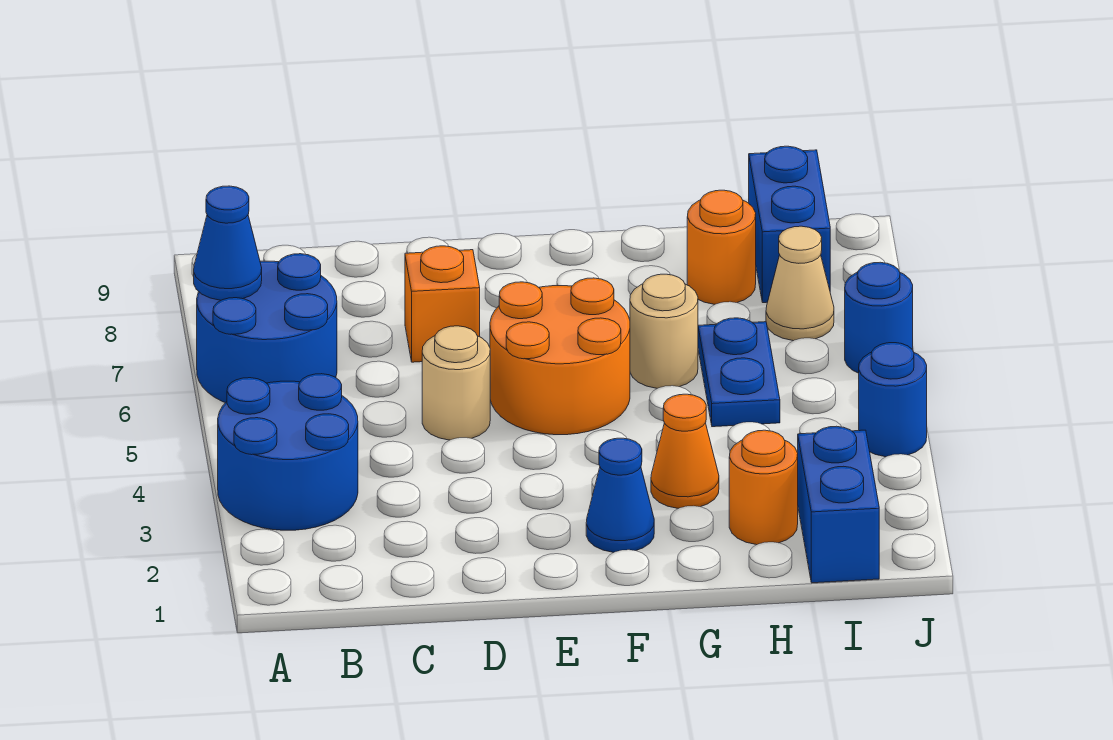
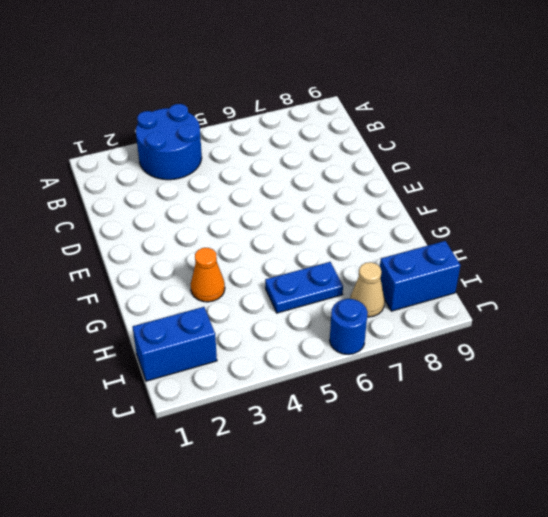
none -> blue round brick A6:B7 level 1
none -> tan round brick D5 level 1
none -> orange brick D7 level 1

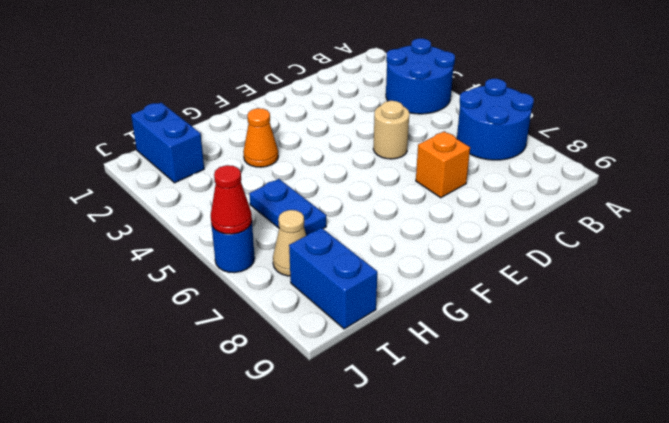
red cone J6 level 2 -> none
none -> orange round brick E5:F6 level 1
none -> blue cone F2 level 1
none -> tan round brick G6 level 1

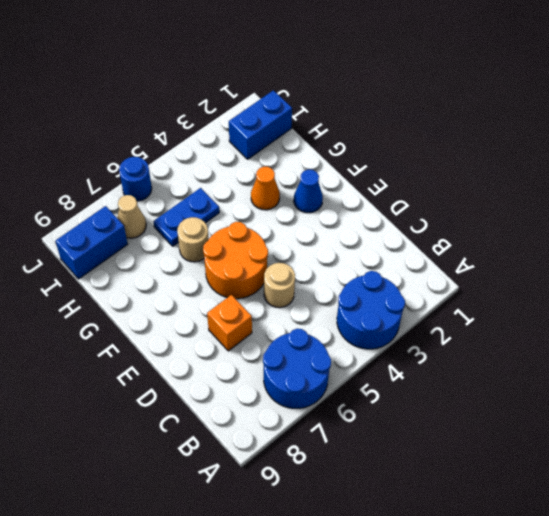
none -> orange round brick H2 level 1
none -> orange round brick H8 level 1
none -> blue round brick J4 level 1

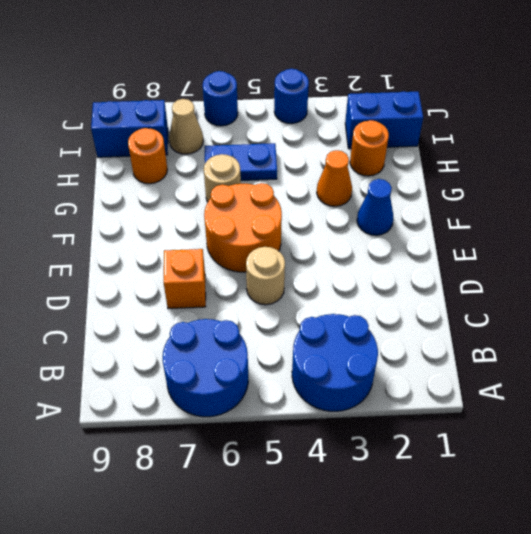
none -> blue cone A7 level 2

